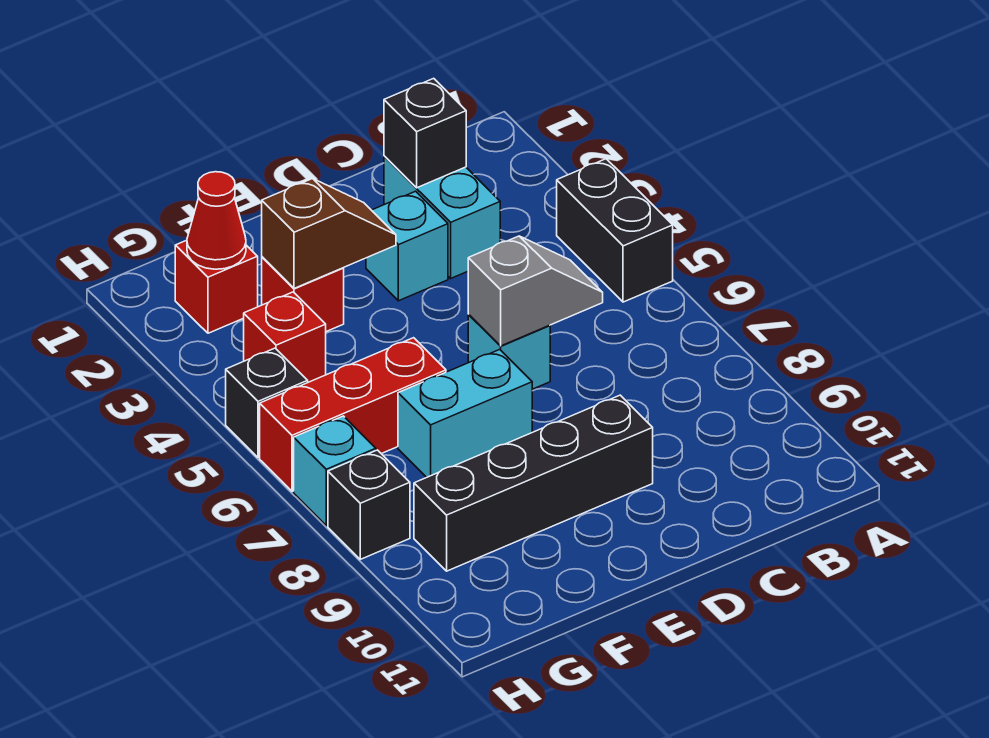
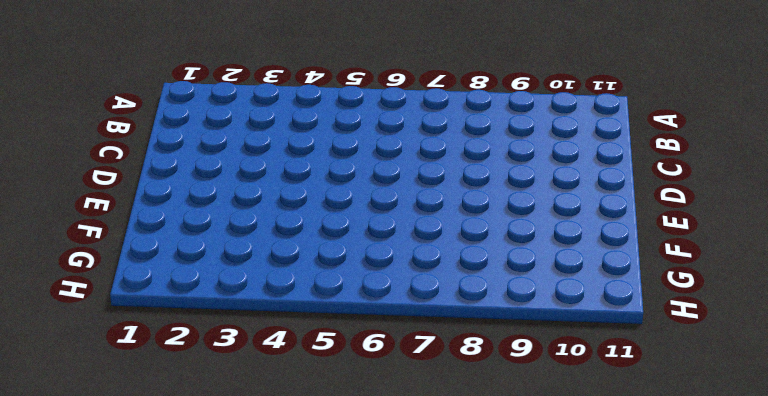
none -> black brick A4:A5 level 1
none -> cyan brick C2:C3 level 1
none -> cyan brick D3 level 1

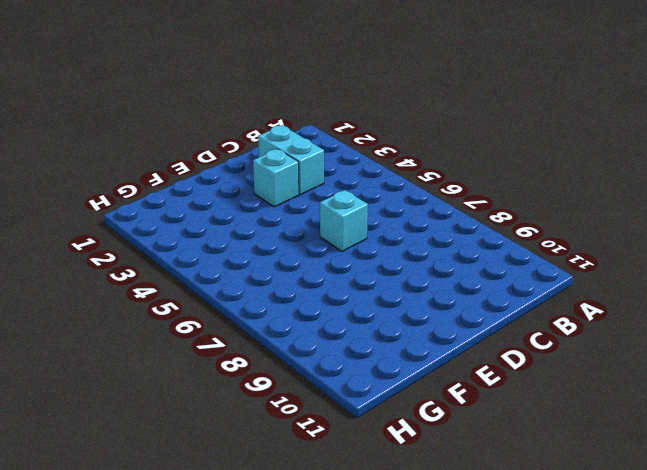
none -> black brick A4:A5 level 1
none -> black brick D9:G9 level 1
none -> cyan brick E7:F7 level 1

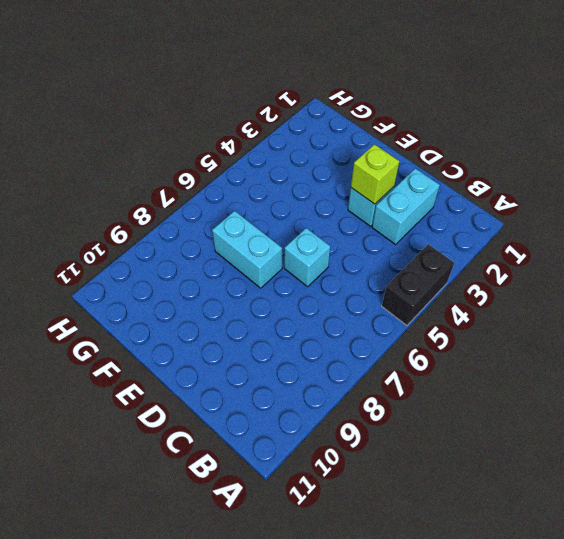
lime brick D3 level 2 -> none
none -> black brick D9:G9 level 1
none -> red brick F3 level 1
none -> red brick F6:H6 level 1

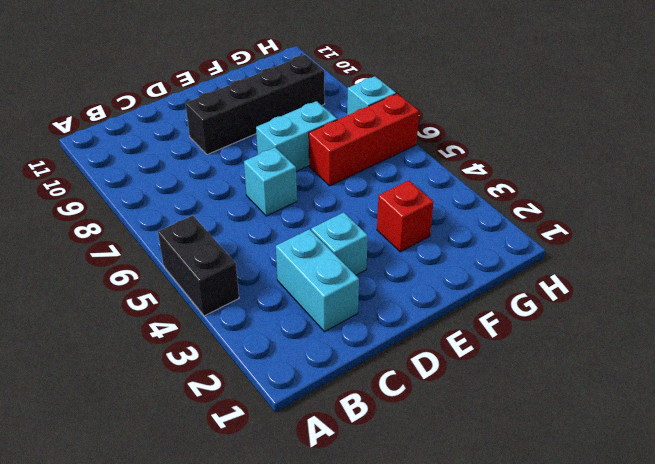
none -> red brick G2 level 1
none -> red brick G4 level 1
none -> black brick H5 level 1

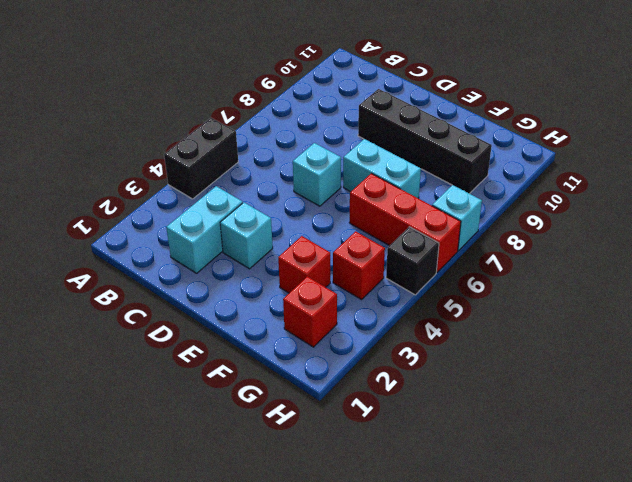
none -> black brick H8 level 1
none -> black brick C2 level 2
none -> grey slope C6:D6 level 2 top D

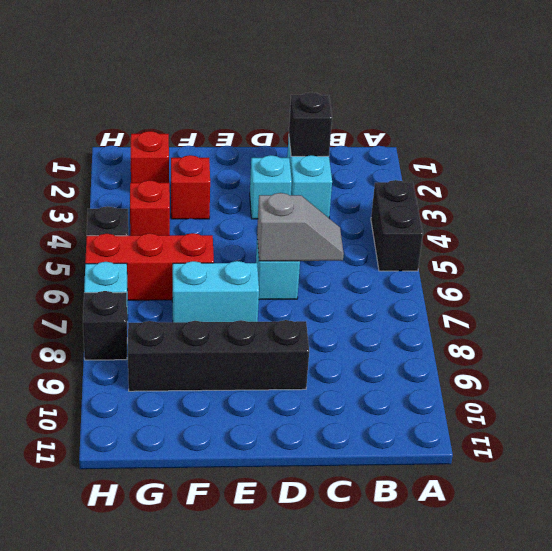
none -> brown slope E3:F3 level 2 top F
none -> red cone G2 level 2

